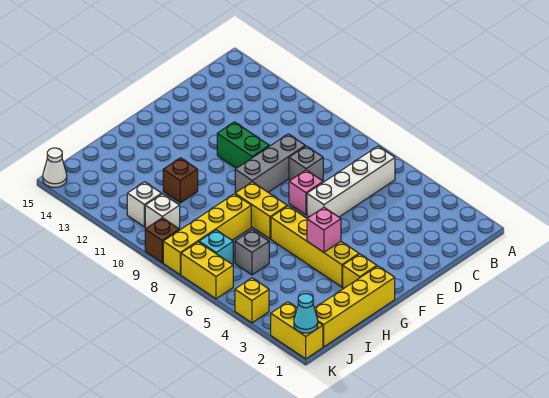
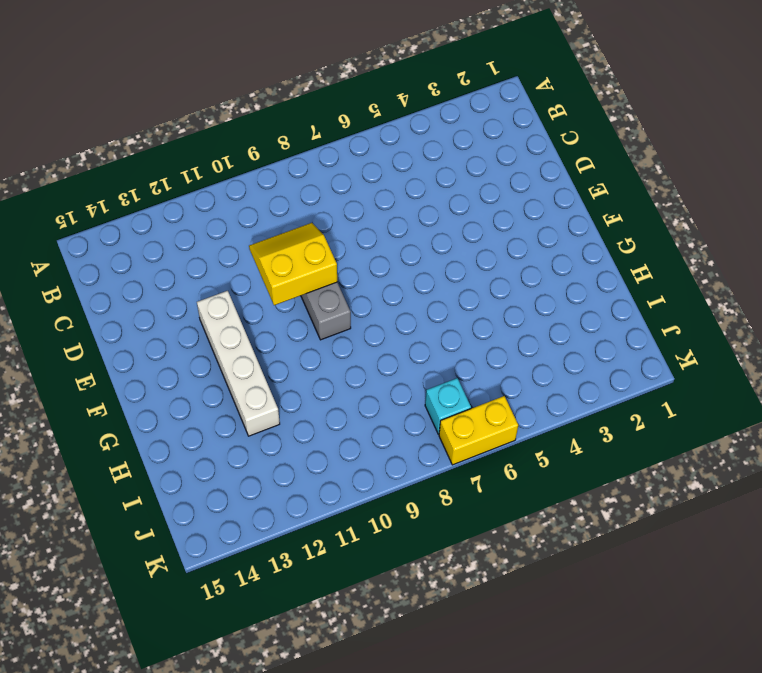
yellow slope D9:E10 level 2 top E -> none
white brick E12:H12 level 1 -> white brick B6:E6 level 1
none -> grey brick D8 level 1
none -> pink brick E7 level 1
none -> green brick E10:E11 level 1

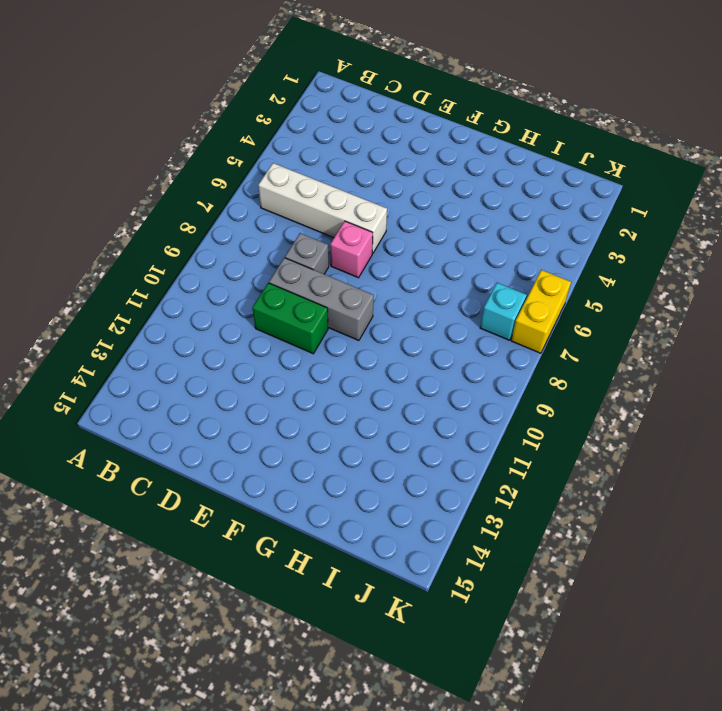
green brick D10:E10 level 1 -> green brick E10:E11 level 1
none -> yellow brick G1:J1 level 1
none -> yellow brick G2 level 1
none -> yellow brick G3:G6 level 1

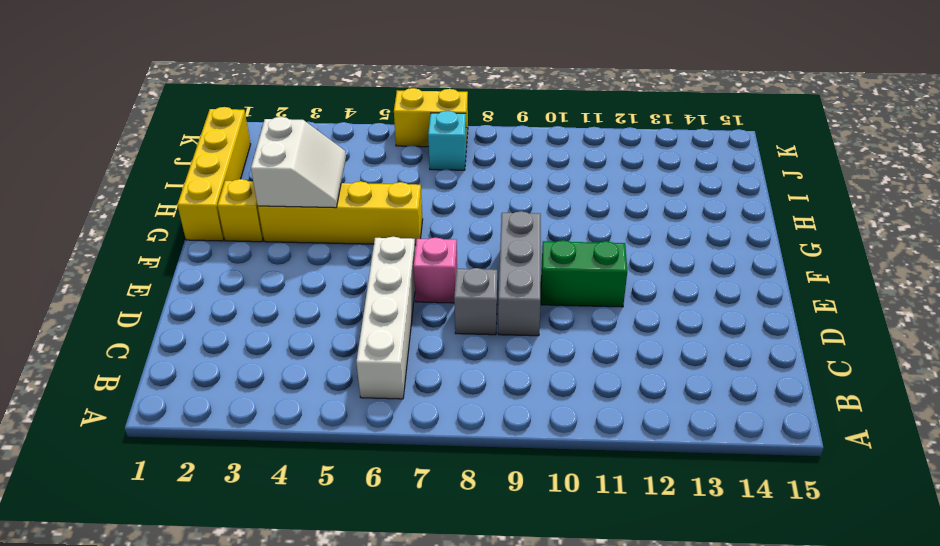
white slope G3:H4 level 2 top 3 -> pink brick G4 level 2
none -> yellow brick G7:G8 level 1
none -> yellow brick H8:K8 level 1
none -> brown brick H11 level 1

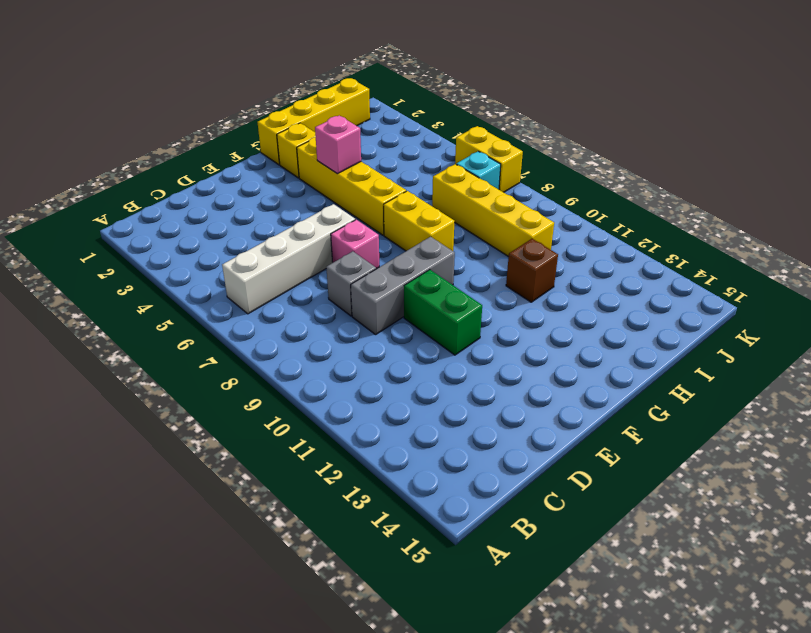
yellow brick I7:I10 level 1 -> yellow brick H8:K8 level 1
none -> grey brick I6 level 1
none -> white brick J10 level 1
none -> white brick J11 level 1

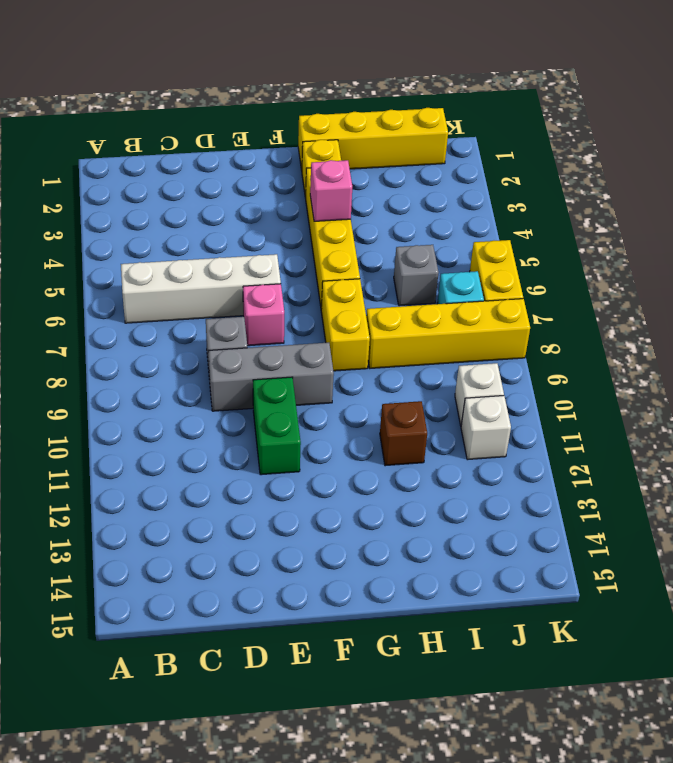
none -> yellow brick K1:K2 level 1
none -> yellow brick K4 level 1
none -> brown brick K9 level 1

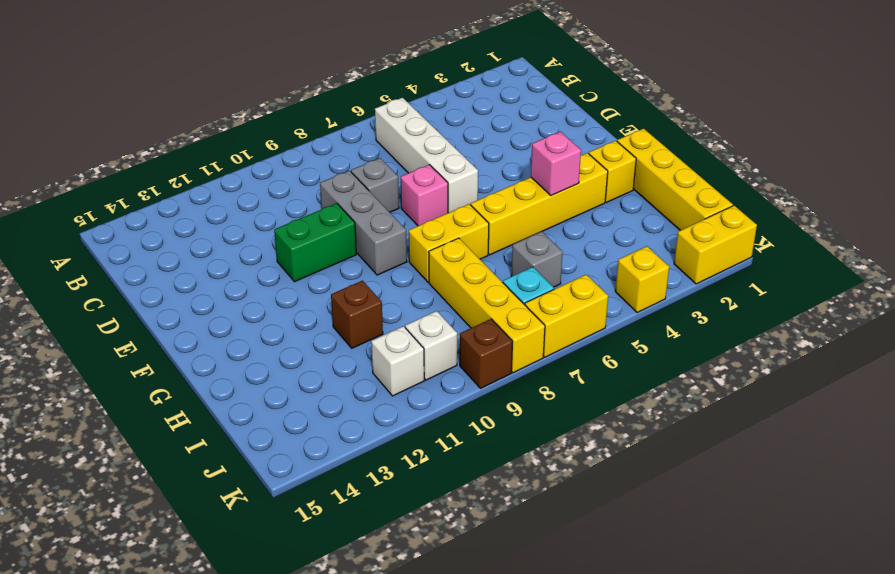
none -> white cone K15 level 1
none -> cyan cone K1 level 2

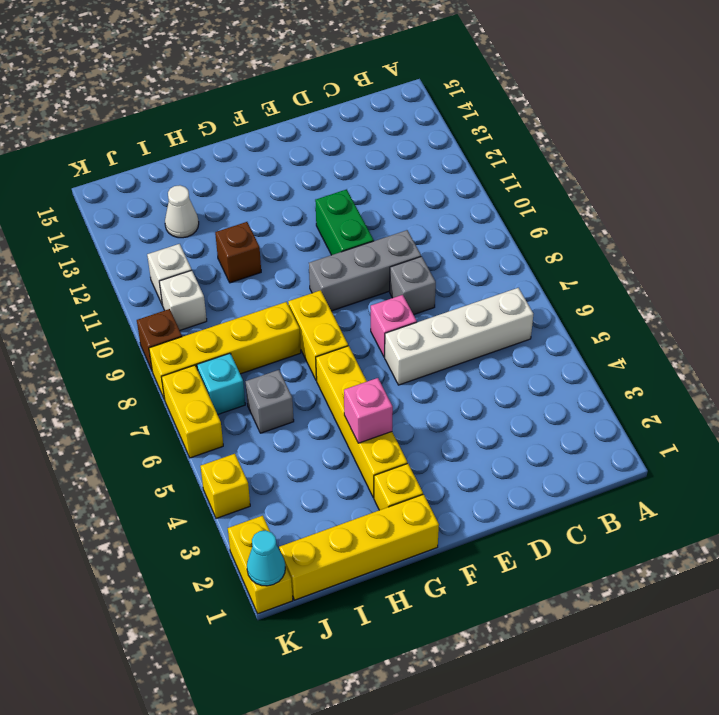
white cone I13 level 1 -> white cone K15 level 1

